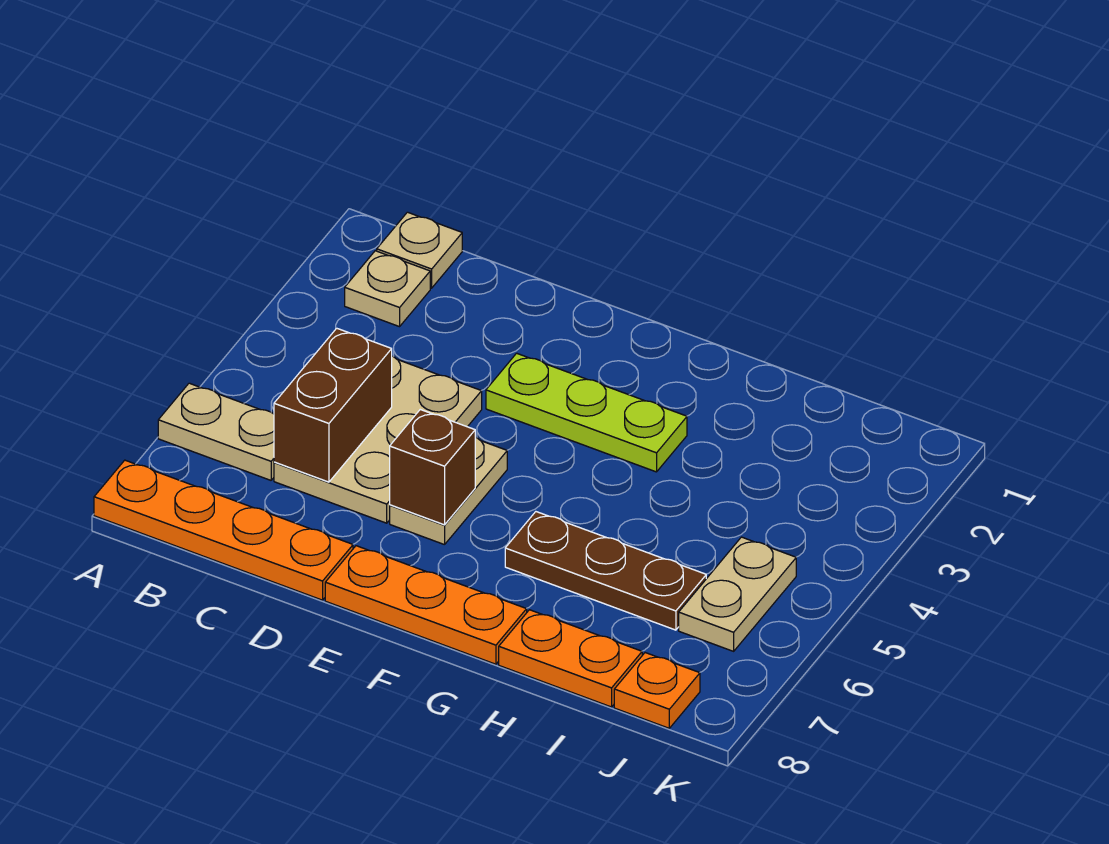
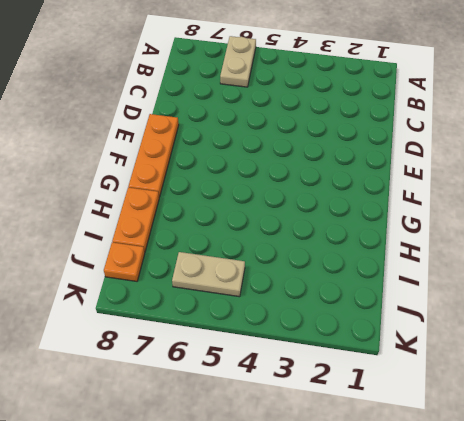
none -> orange plate A8:D8 level 1
none -> tan plate B1 level 1
none -> tan plate B2 level 1

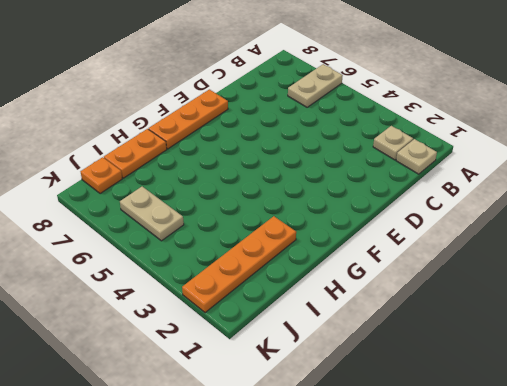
orange plate H2:K2 level 1 -> orange plate A8:D8 level 1
none -> tan plate C4:D6 level 1
none -> lime plate E3:G3 level 1
none -> tan plate E5:E6 level 1

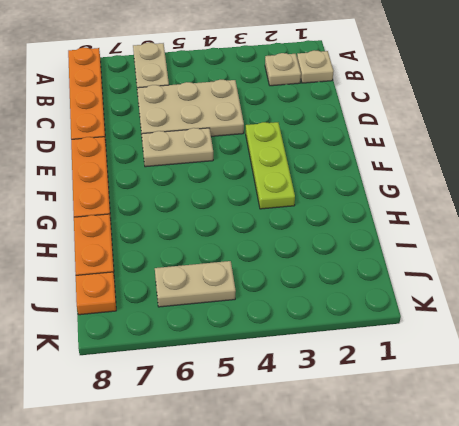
none -> brown plate G6:I6 level 1
none -> brown brick C5:C6 level 2
none -> brown brick E6 level 2

